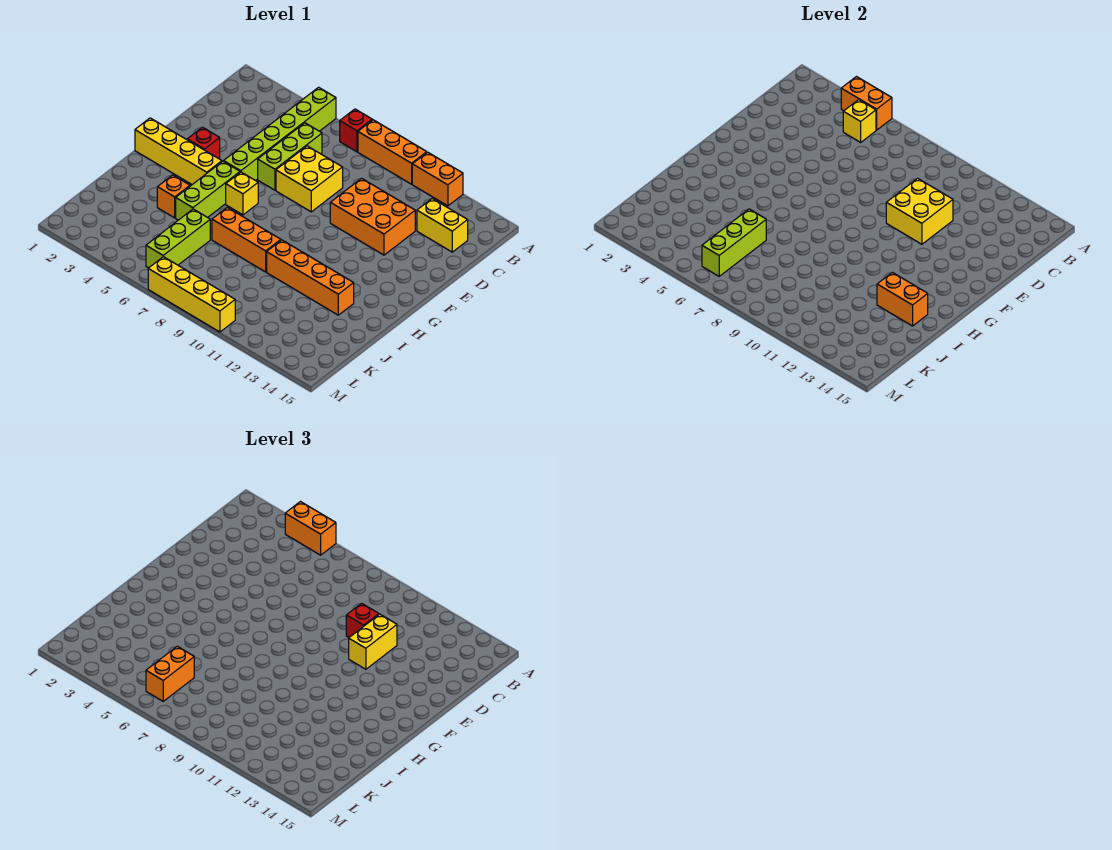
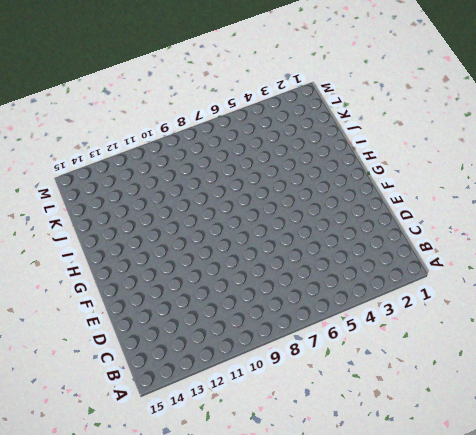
none -> lime brick A5:F5 level 1
none -> red brick A7 level 1
none -> orange brick A8:A10 level 1

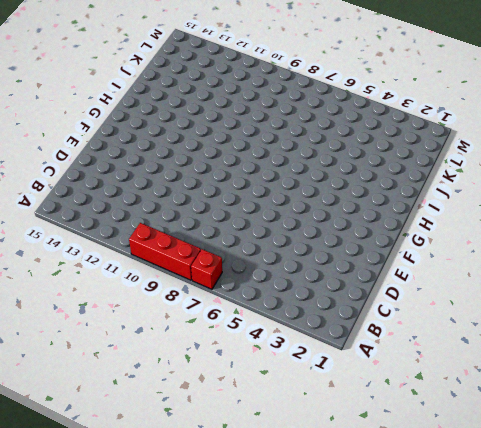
red brick A8:A10 level 1 -> orange brick A8:A10 level 1
none -> lime brick A5:F5 level 1
none -> orange brick A11:A12 level 1
none -> lime brick C6:E6 level 1

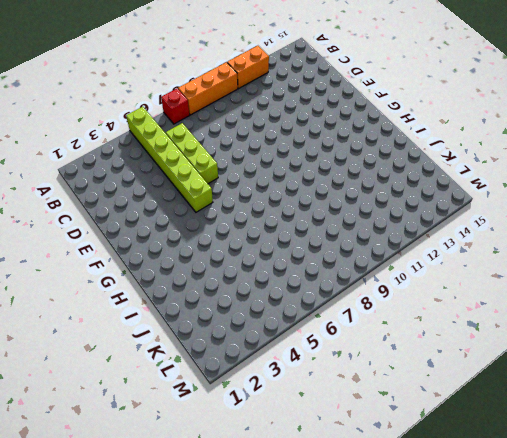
none -> yellow brick C13:C14 level 1
none -> yellow brick D7:E8 level 1
none -> orange brick D10:E12 level 1

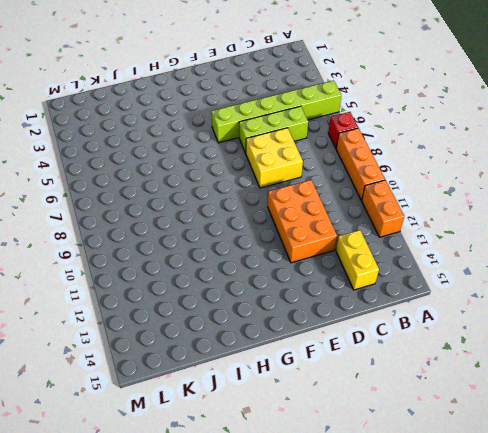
none -> red brick F3 level 1
none -> yellow brick G1:G4 level 1
none -> lime brick G5:I5 level 1

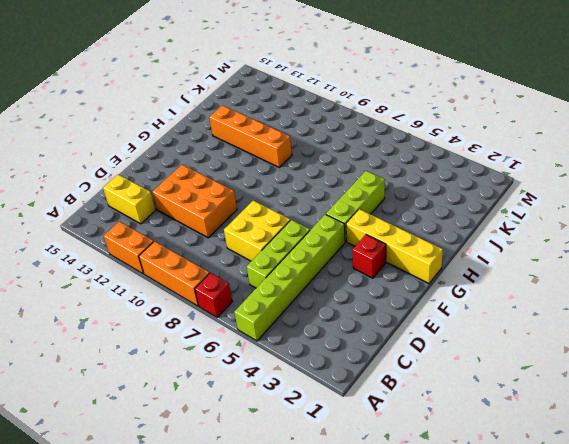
none -> yellow brick G6 level 1
none -> orange brick I4 level 1
none -> orange brick I7:I9 level 1

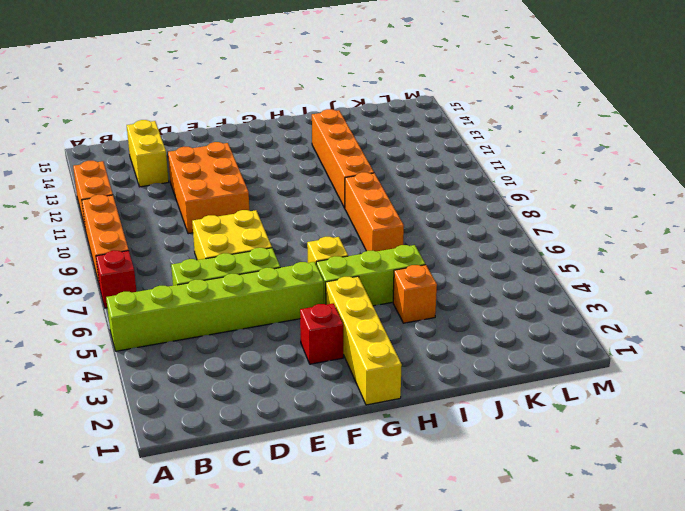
none -> lime brick J6:L6 level 1
none -> yellow brick M7:M10 level 1
none -> orange brick A4:A5 level 2

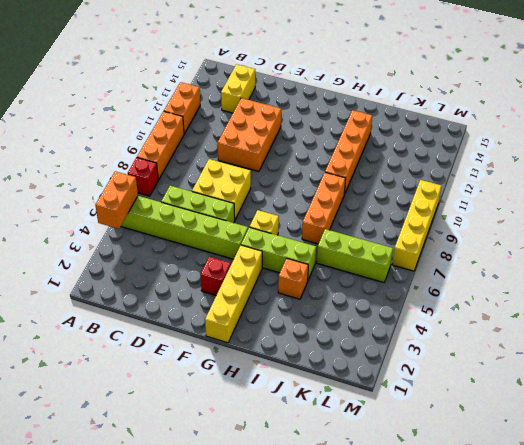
none -> yellow brick B5 level 2
none -> yellow brick D10:E11 level 2
none -> orange brick I13:I14 level 2

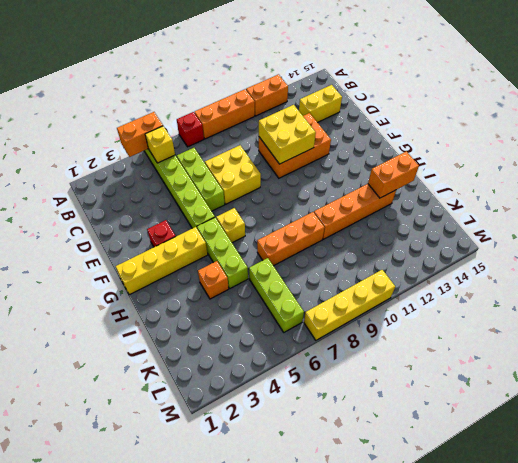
none -> lime brick J6:L6 level 2
none -> orange brick A4:A5 level 3
none -> red brick D10 level 3

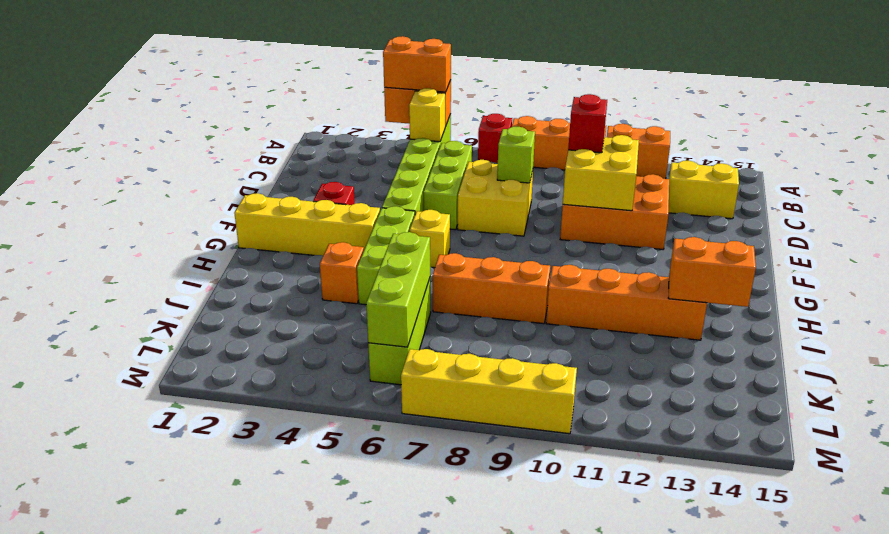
lime brick D8 level 2 -> none
none -> yellow brick D11:E11 level 3
none -> orange brick K6:L6 level 3

